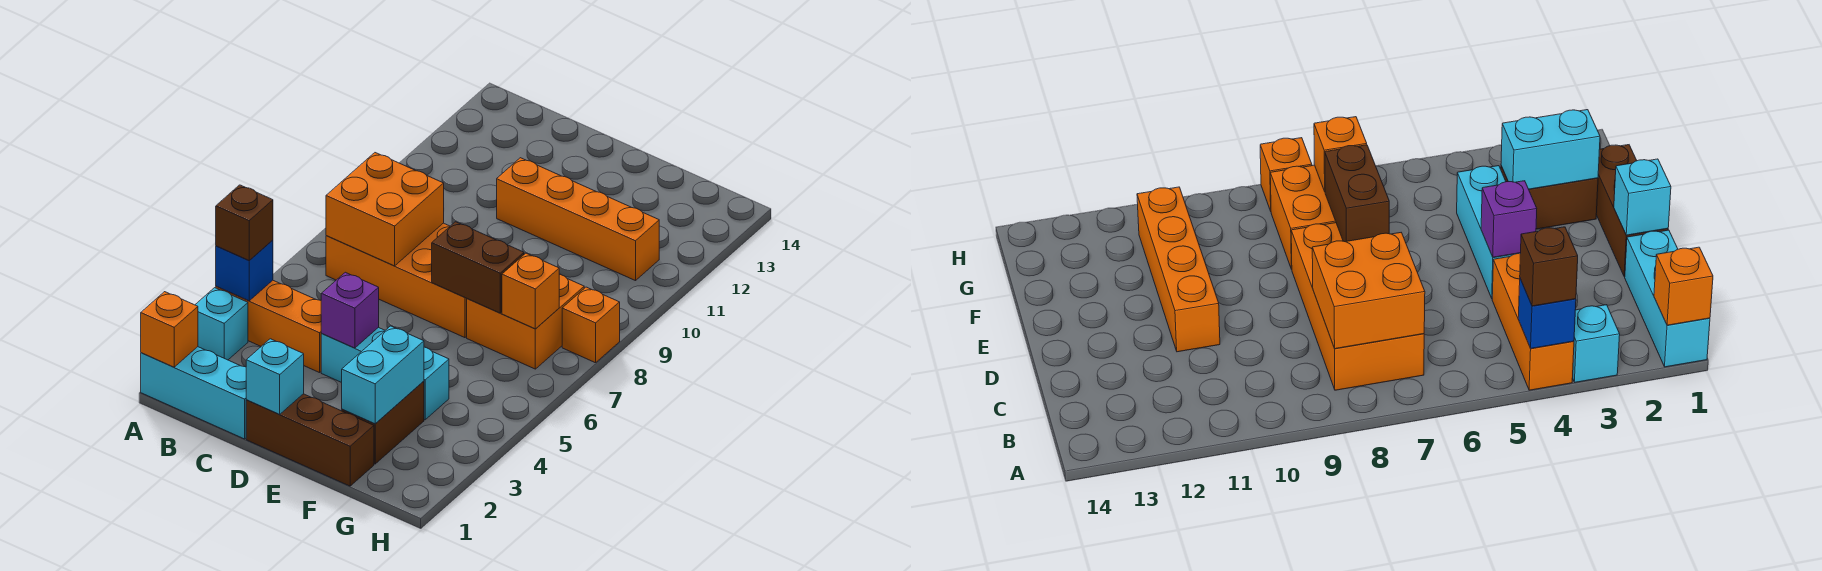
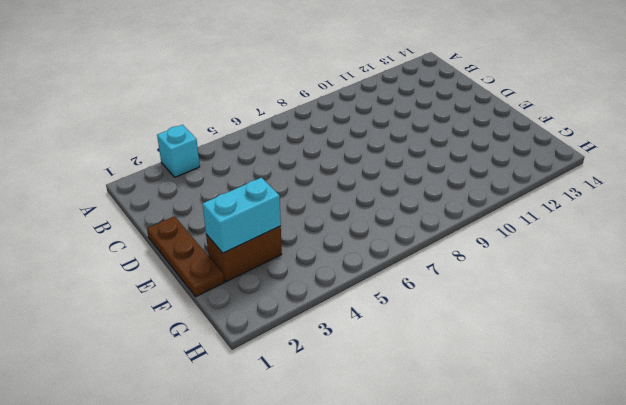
brown plate D1:F1 level 1 -> brown brick D1:F1 level 1
none -> cyan brick A1:C1 level 1
none -> orange brick A4:C4 level 1
none -> orange brick B7:E8 level 1

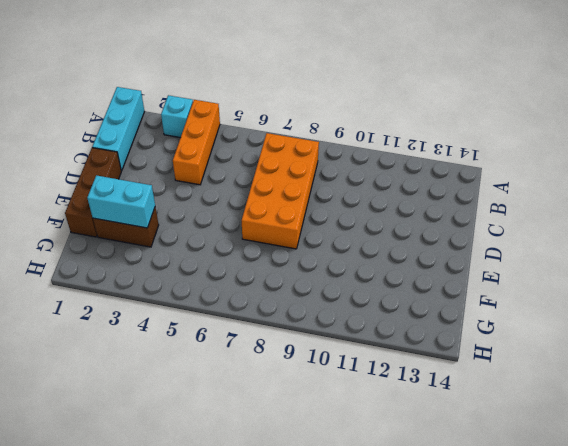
none -> cyan brick D4:F4 level 1
none -> orange brick D11:G11 level 1
none -> orange brick F7:G8 level 1

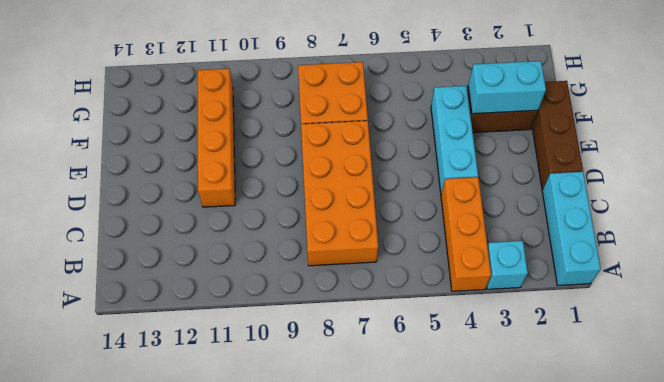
none -> orange brick H8 level 1
none -> orange brick A1 level 2
none -> blue brick A4 level 2

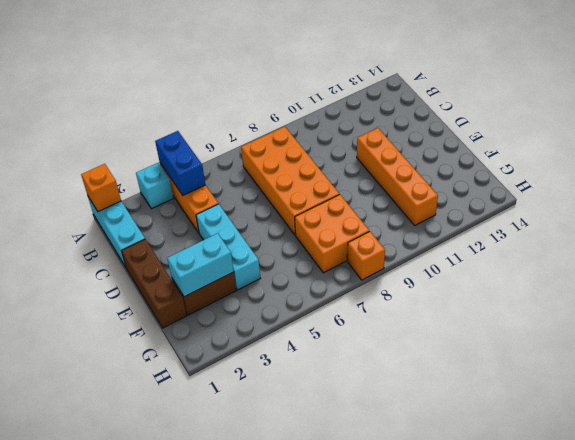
blue brick A4:B4 level 2 -> blue brick A4 level 2
none -> orange brick B7:C8 level 2
none -> cyan brick D1 level 2
none -> purple brick D4 level 2

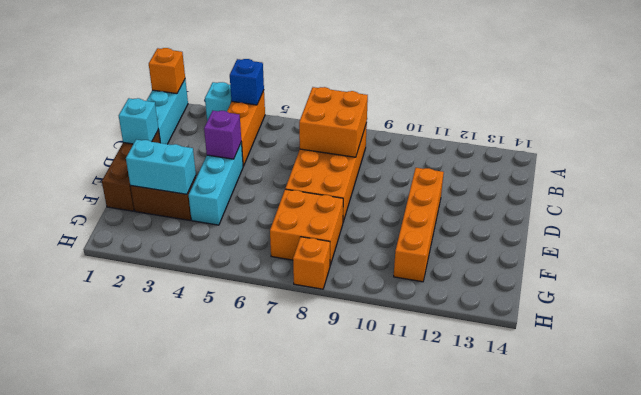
none -> brown brick E7:F7 level 2
none -> orange brick G7 level 2
none -> brown brick A4 level 3

